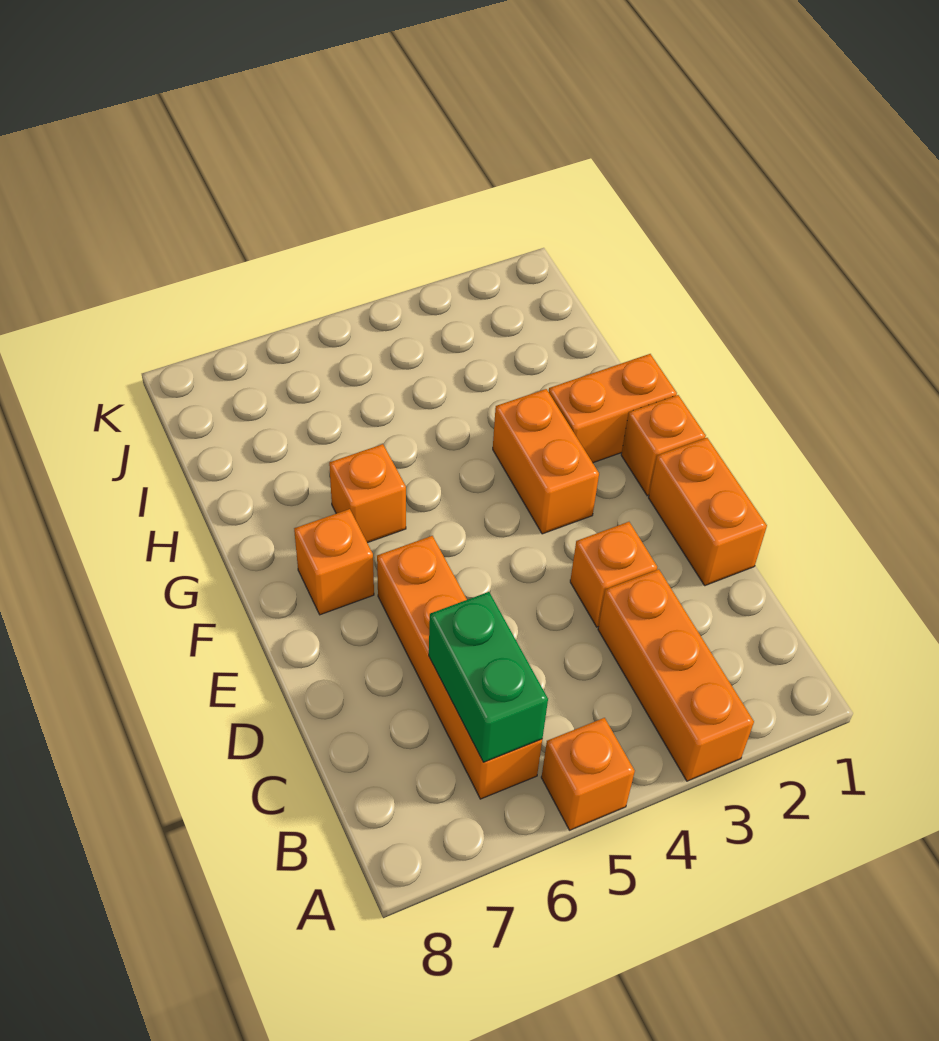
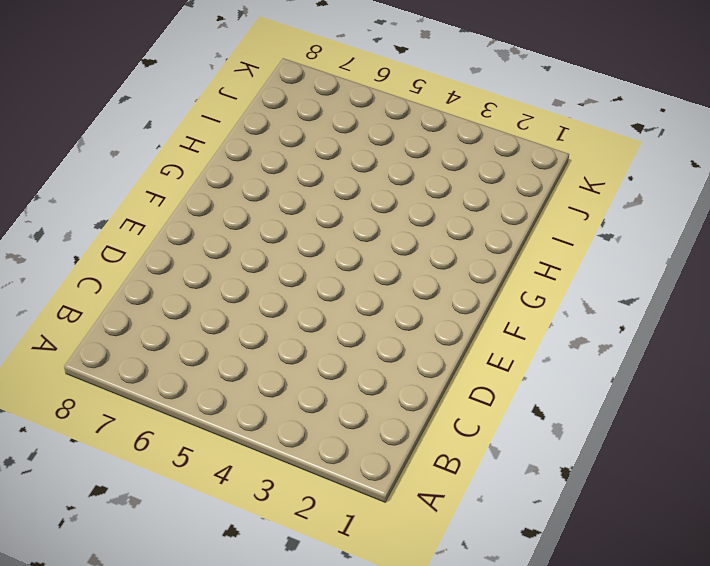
none -> orange brick A3:C3 level 1
none -> orange brick A5 level 1

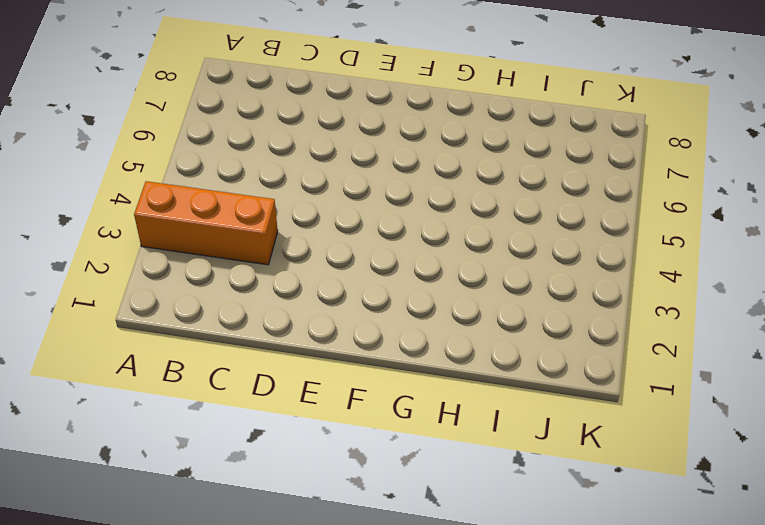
none -> orange brick A5 level 1
none -> orange brick B6:E6 level 1

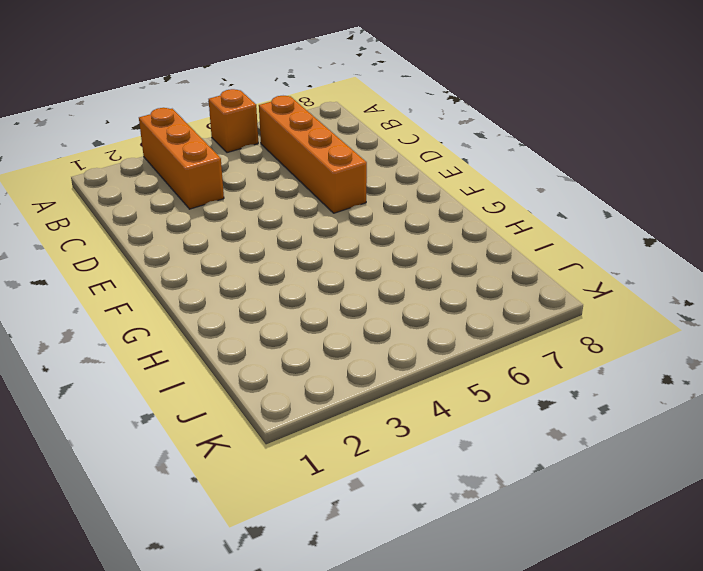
none -> orange brick D1:E1 level 1
none -> orange brick D3 level 1

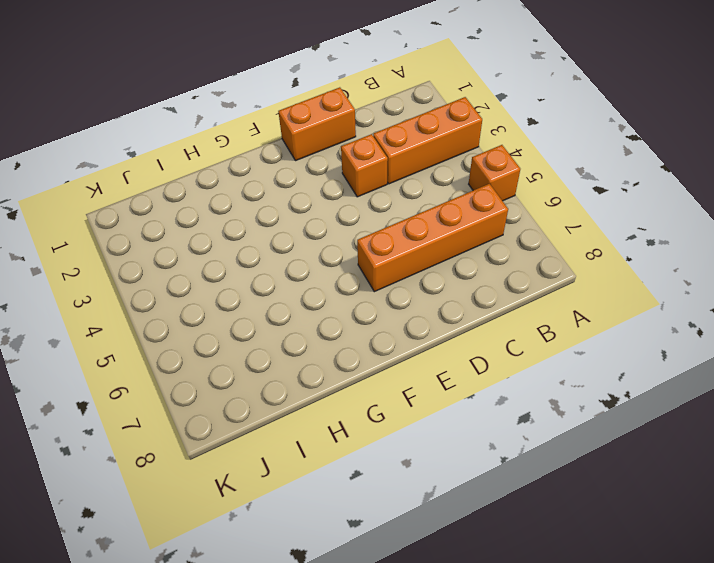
none -> orange brick F1 level 1
none -> orange brick F3:G3 level 1

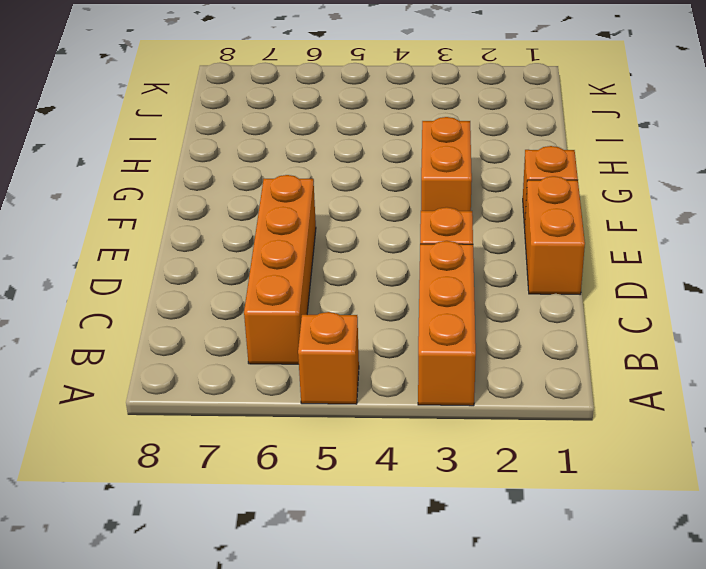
none -> orange brick F7 level 1
none -> orange brick G1:G2 level 1

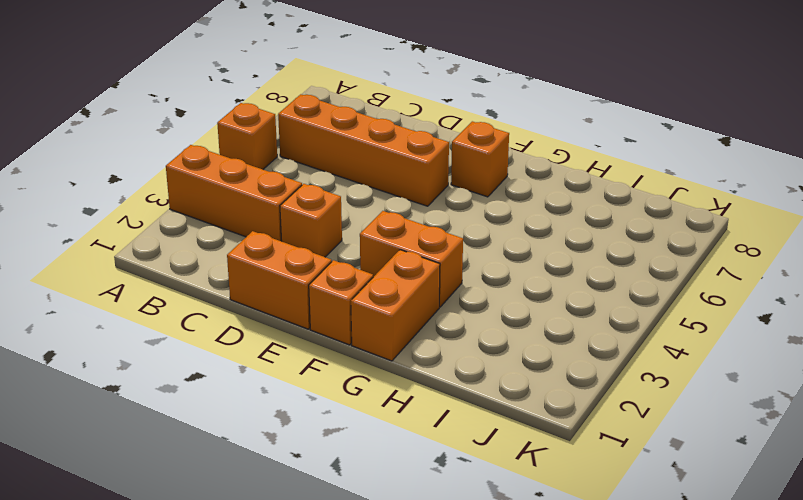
none -> orange brick G6 level 1
none -> green brick B6:C6 level 2

